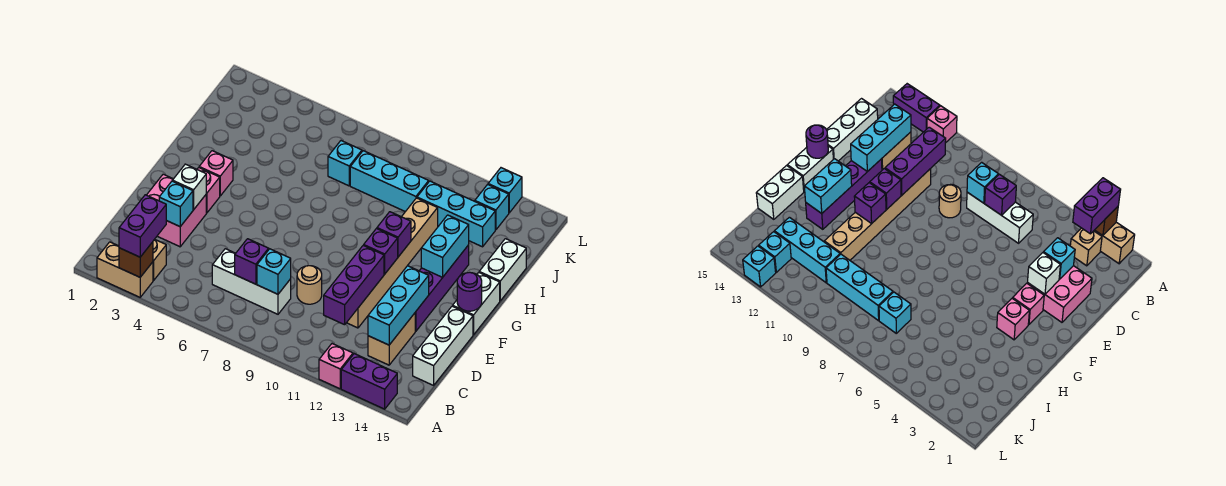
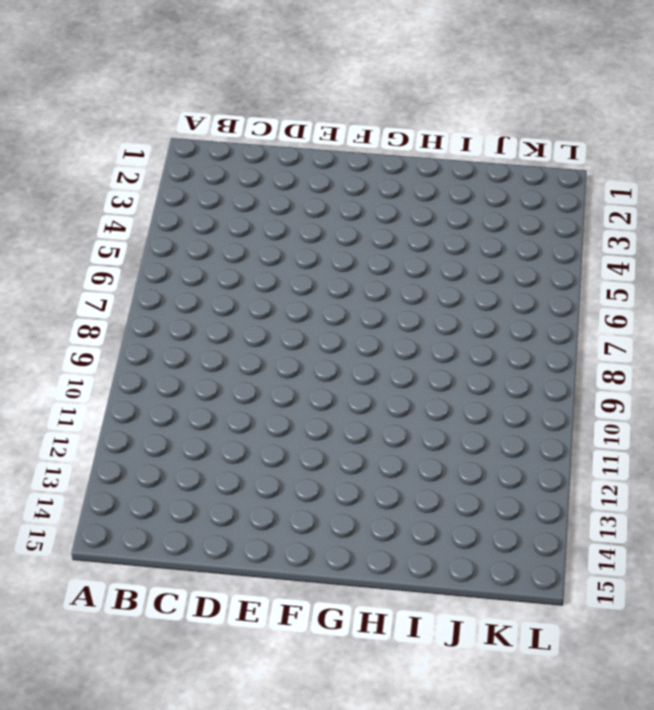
none -> tan brick A2:A3 level 1
none -> pink brick A12 level 1
none -> purple brick A13:A14 level 1
none -> tan brick B3 level 1

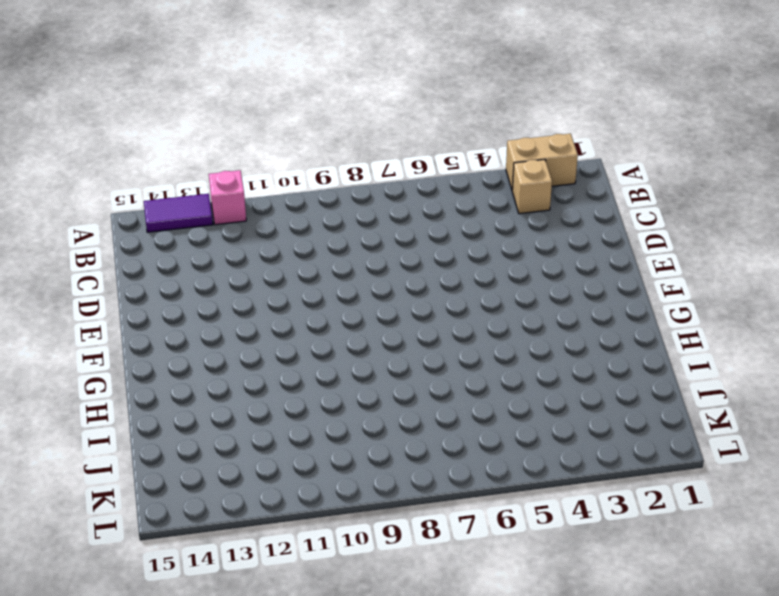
purple tile A13:A14 level 1 -> purple brick A13:A14 level 1
none -> white brick C6:C8 level 1
none -> tan brick C13:D13 level 1
none -> white brick C15:E15 level 1
none -> pink brick D2:E3 level 1

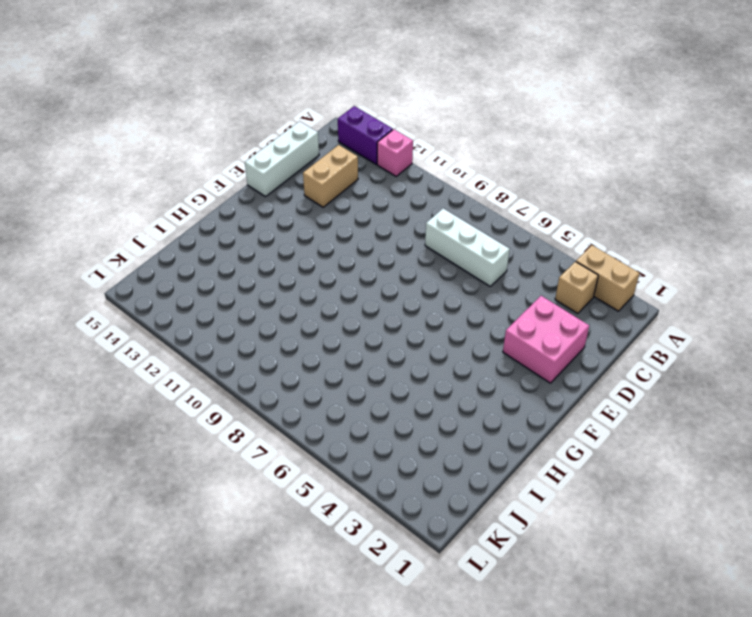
none -> tan round brick D9 level 1
none -> tan brick D11:I11 level 1
none -> purple brick E13:H13 level 1
none -> pink brick F3 level 1

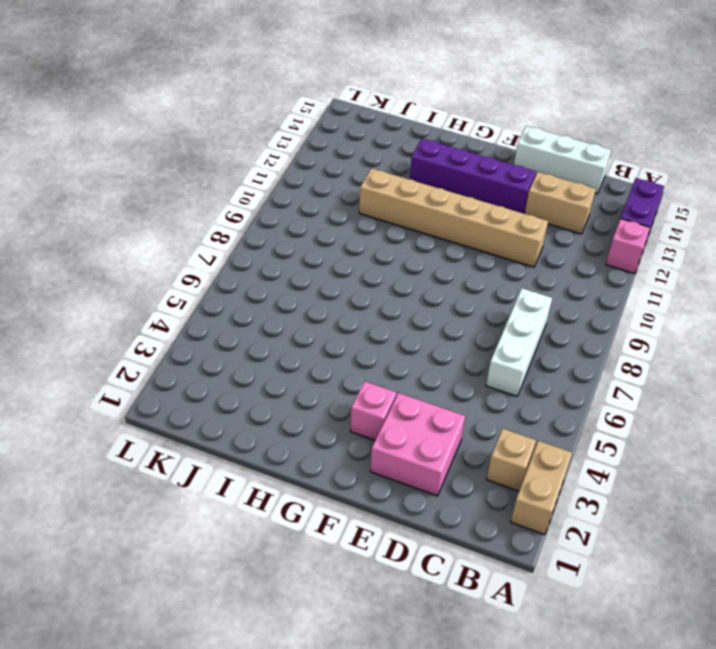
none -> tan round brick D9 level 1
none -> white brick F15:G15 level 1
none -> pink brick G3 level 1
none -> white brick H15:I15 level 1

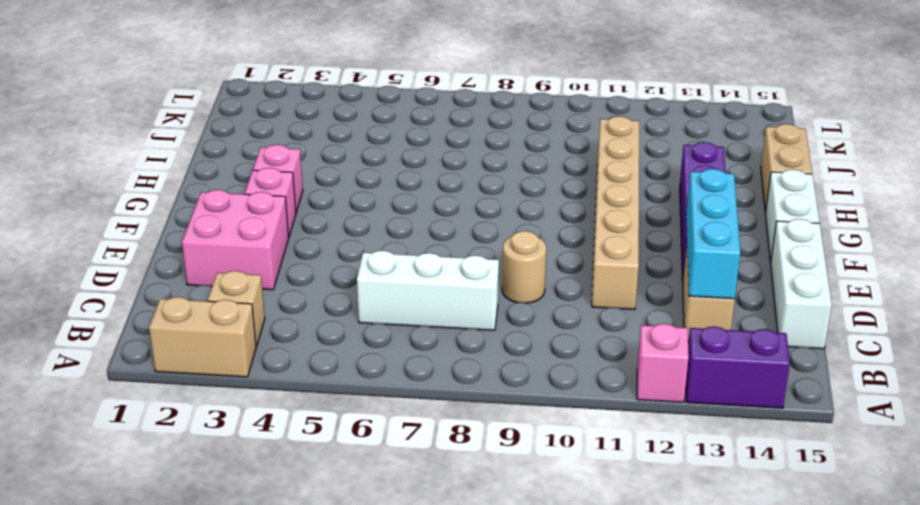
tan brick H15:I15 level 1 -> white brick H15:I15 level 1
none -> cyan brick J7 level 1
none -> cyan brick J8:J10 level 1
none -> cyan brick J11:J13 level 1
none -> cyan brick K13 level 1

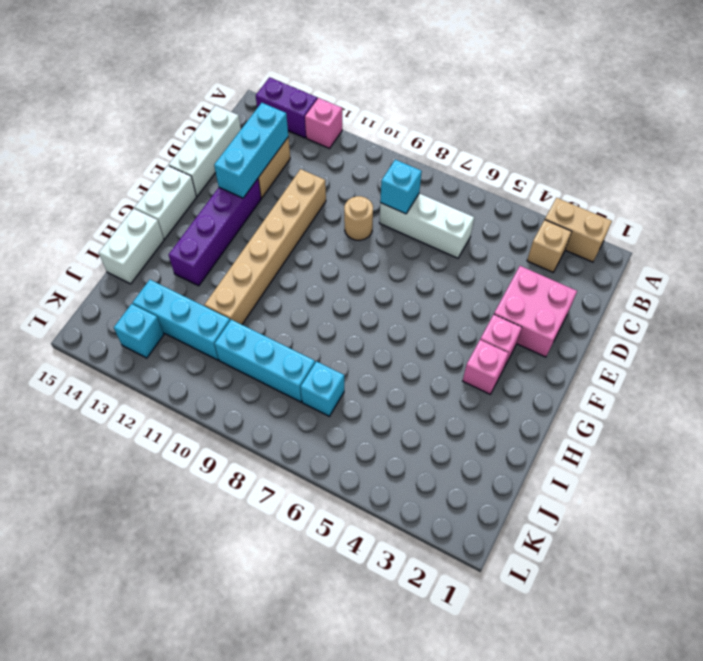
none -> cyan brick L13 level 1
none -> brown brick A3 level 2
none -> purple brick C7 level 2
none -> purple brick C11:E11 level 2

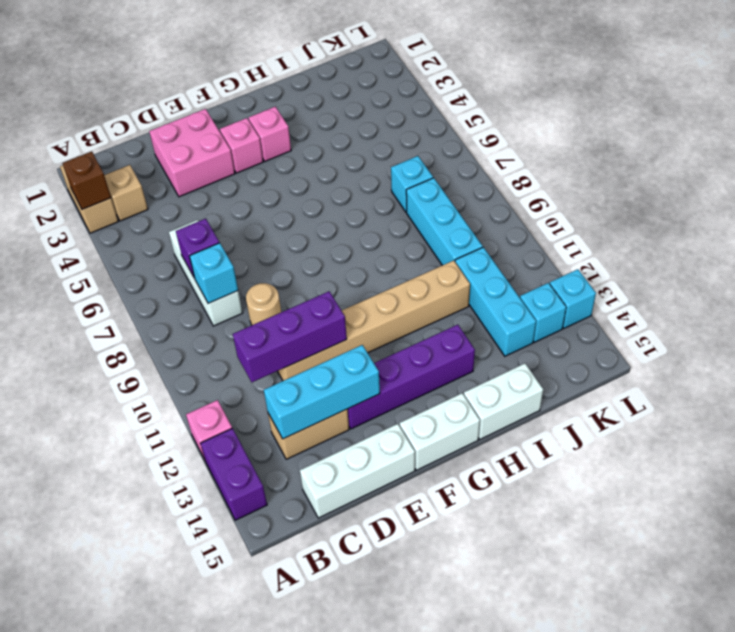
none -> cyan brick D3 level 2
none -> white brick E3 level 2
none -> purple brick F11 level 2
none -> purple round brick F15 level 2

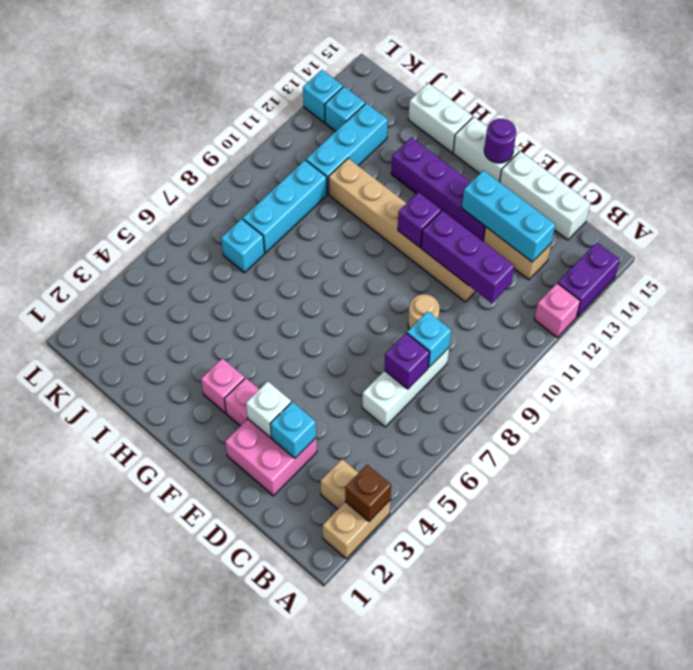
none -> purple brick G11 level 2
none -> cyan brick G13:H13 level 2
none -> purple brick A3:B3 level 3

